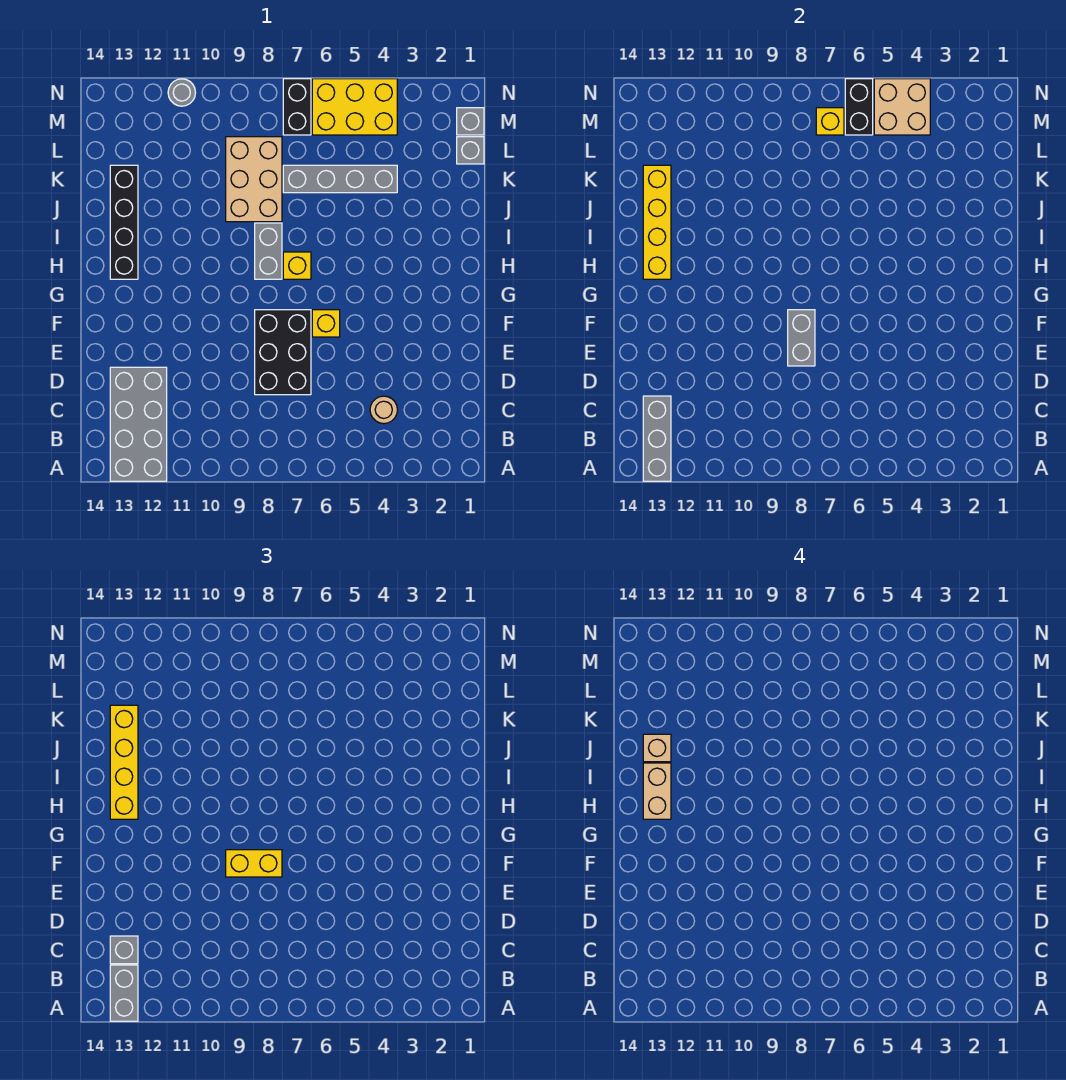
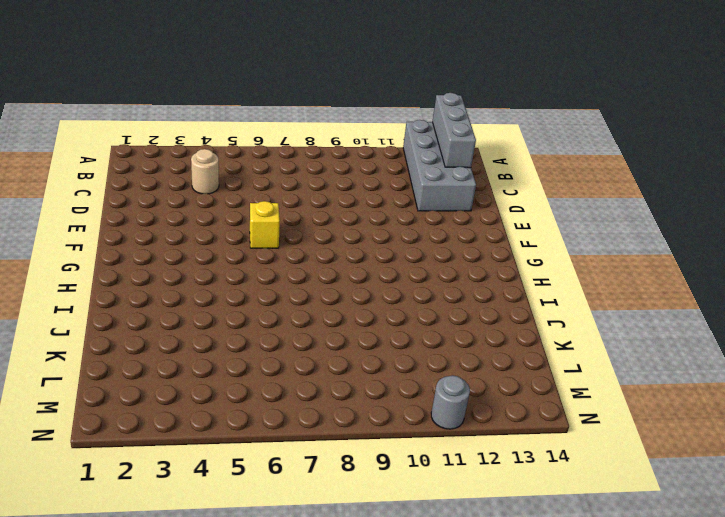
none -> black brick D7:F8 level 1
none -> yellow brick H7 level 1
none -> grey brick H8:I8 level 1

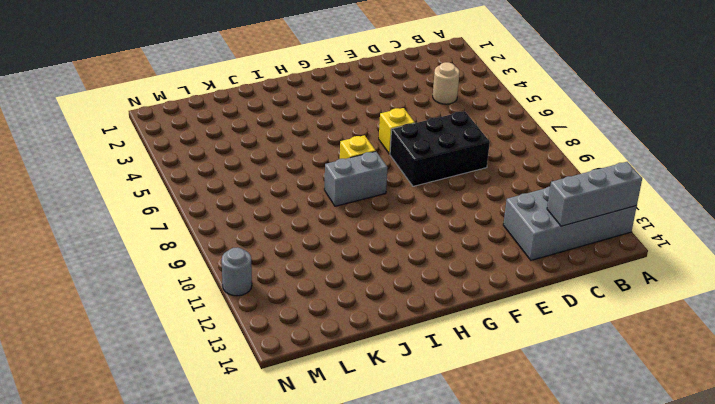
none -> black brick H13:K13 level 1
none -> tan brick J8:L9 level 1
none -> grey brick K4:K7 level 1

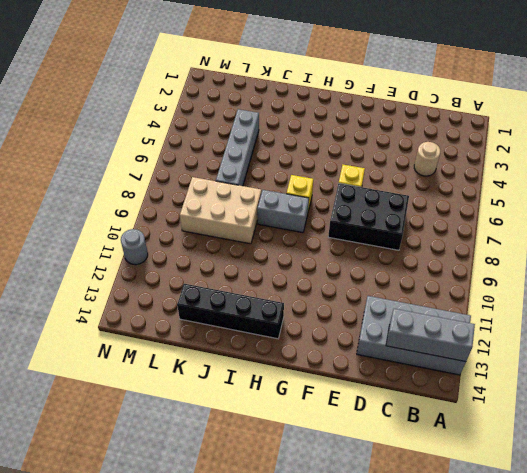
none -> grey brick L1 level 1
none -> grey brick M1 level 1
none -> yellow brick M4:N6 level 1

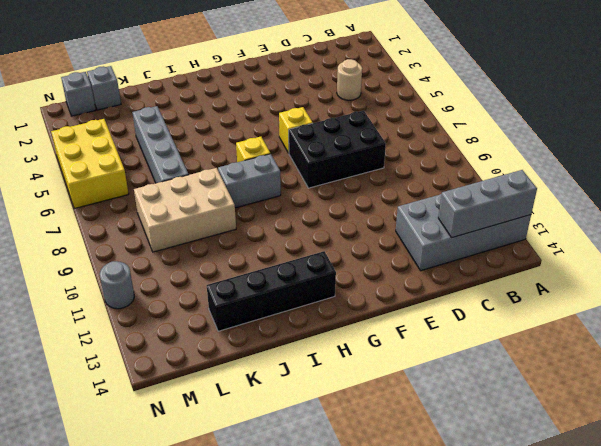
none -> black brick M7:N7 level 1
none -> grey brick E8:F8 level 2
none -> yellow brick H13:K13 level 2

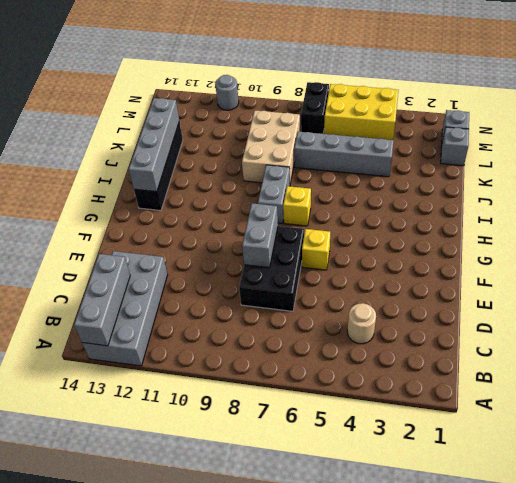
grey brick H13:K13 level 2 -> yellow brick H13:K13 level 2
none -> tan brick M4:N5 level 2
none -> black brick M6:N6 level 2
none -> yellow brick M7 level 2

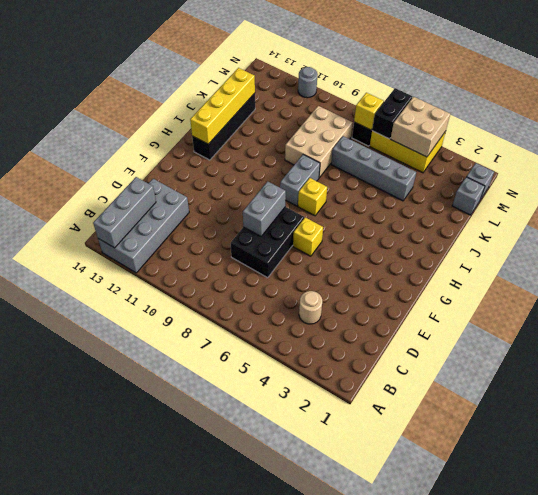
none -> grey brick A13:B13 level 3
none -> grey brick C13 level 3
none -> yellow brick F8:F9 level 3

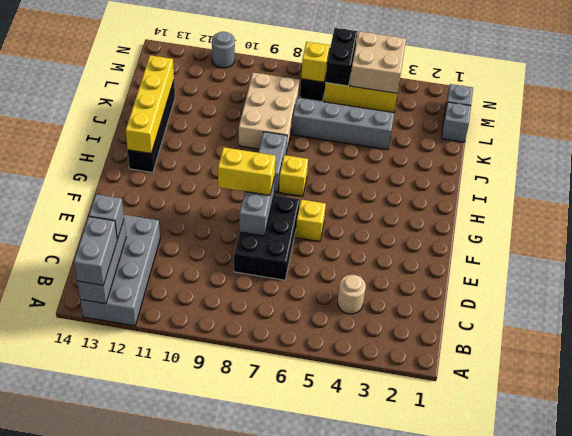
none -> yellow brick H13:K13 level 3
none -> tan brick H13:I13 level 4
none -> tan brick J13 level 4

